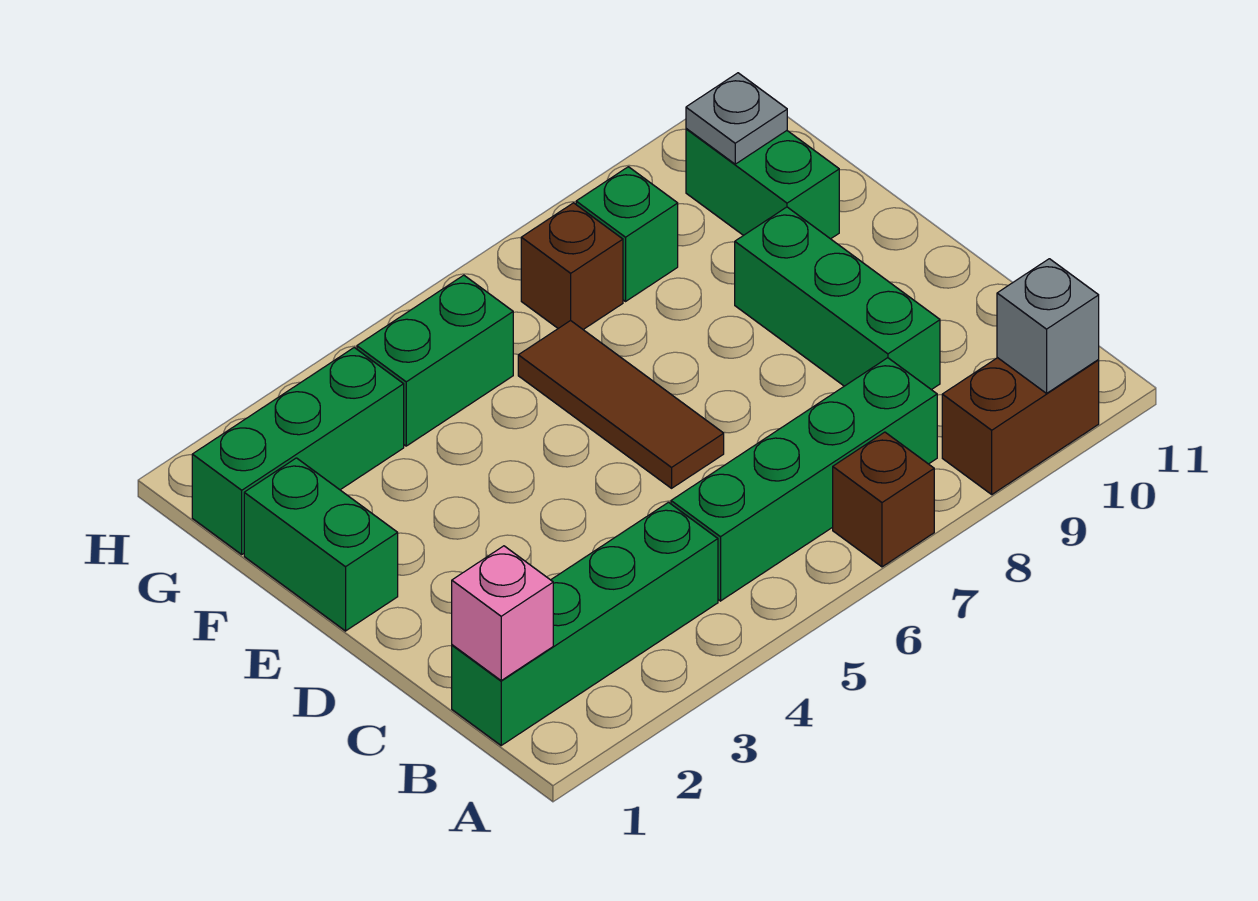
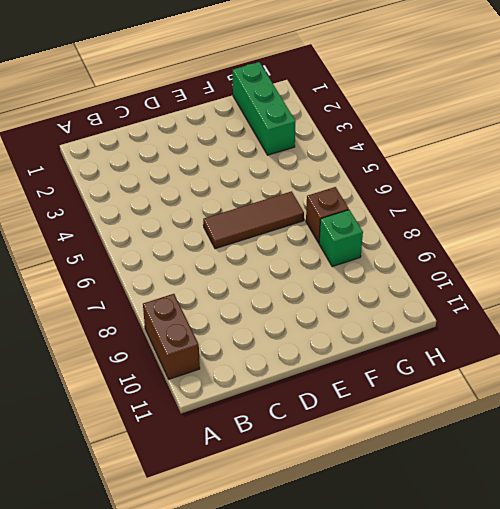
none -> brown brick A7 level 1
none -> green brick B1:B4 level 1
none -> green brick B5:B8 level 1

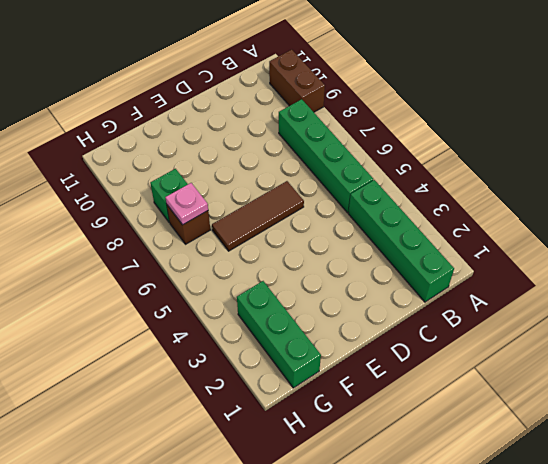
pink plate G7 level 2 -> none
none -> brown brick A7 level 1
none -> green brick C9:E9 level 1
none -> green brick E1:F1 level 1

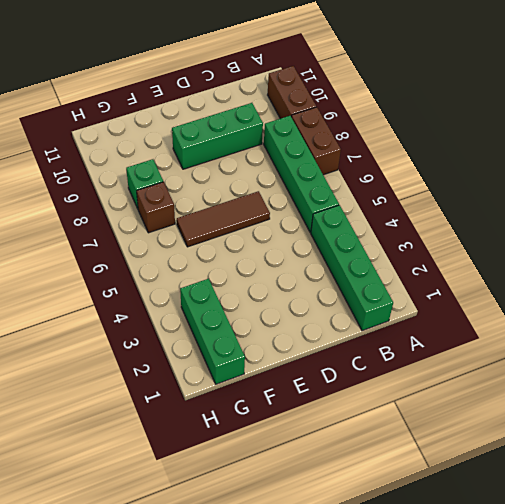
brown brick A7:A8 level 1 -> brown brick A7 level 1
none -> green brick E1:F1 level 1
none -> green brick F10:G10 level 1
none -> green brick G4:G5 level 1

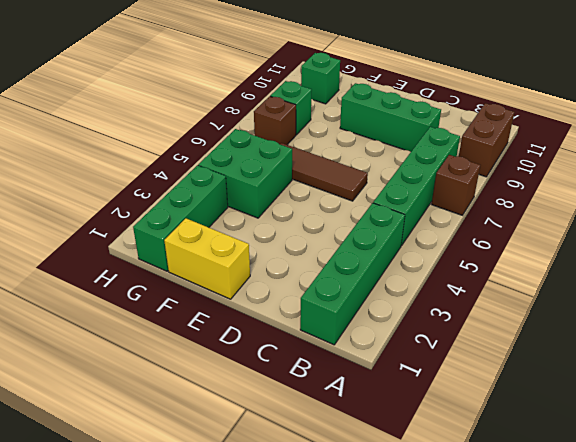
yellow brick E1:F1 level 1 -> green brick E1:F1 level 1
green brick F4:G5 level 1 -> green brick G4:G5 level 1
green brick G10 level 1 -> green brick F10:G10 level 1
none -> grey brick A10 level 2
none -> pink brick B1 level 2
none -> grey plate G10 level 2

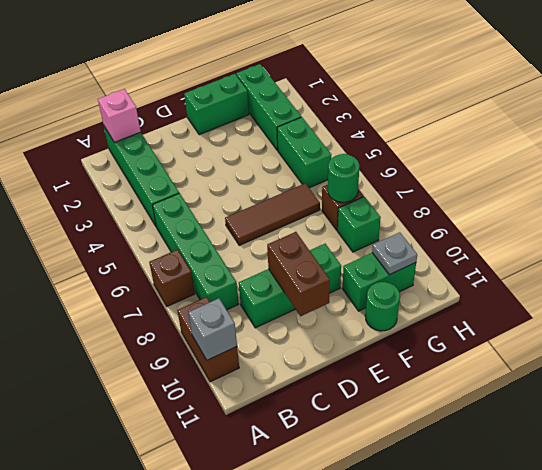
brown brick D9:D10 level 2 -> none
green round brick F11 level 1 -> none
green round brick G7 level 2 -> none

